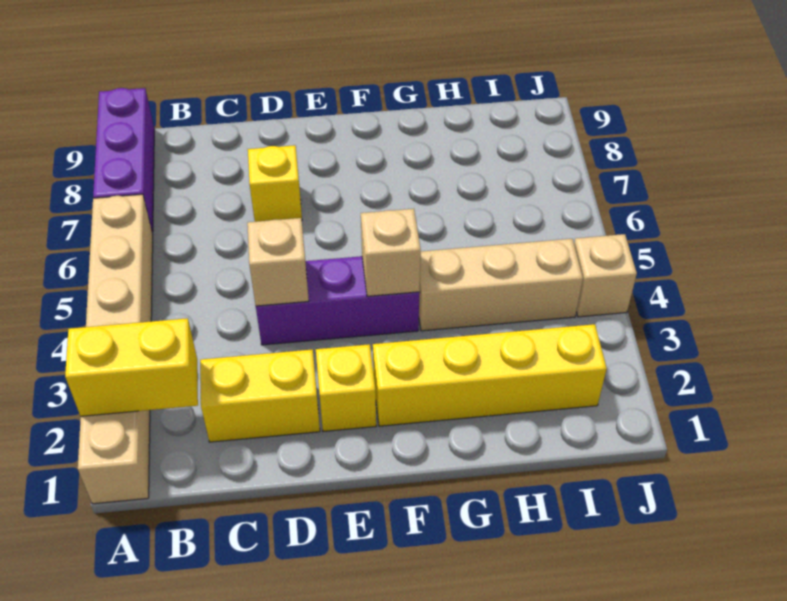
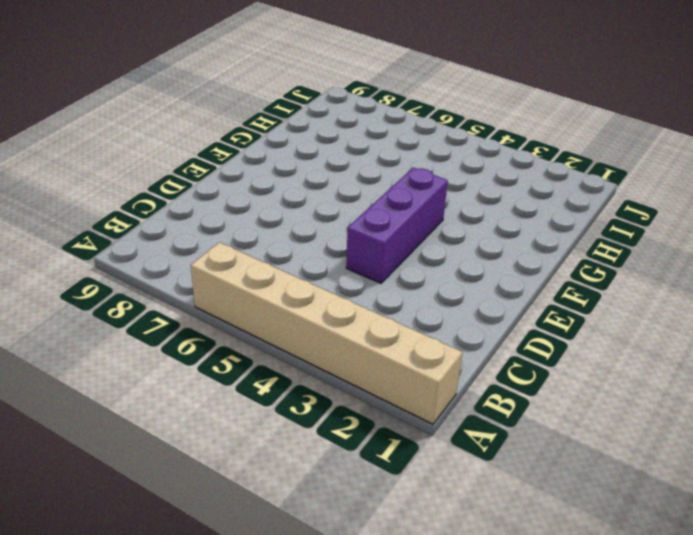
none -> purple brick A7:A9 level 1
none -> yellow brick C2:D2 level 1
none -> yellow brick D7 level 1

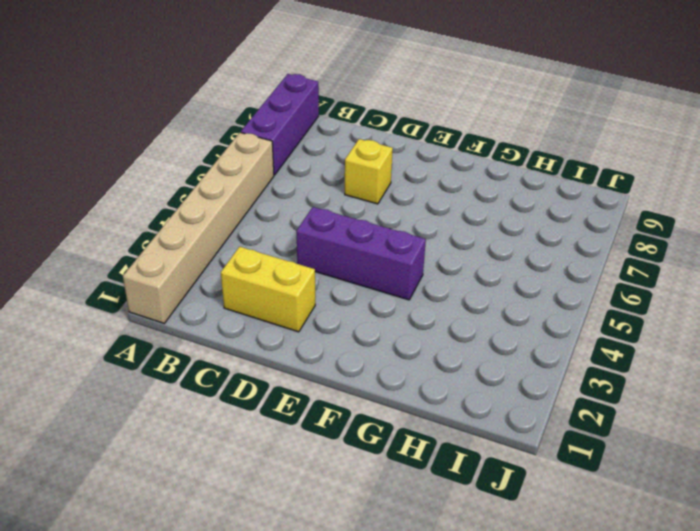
none -> yellow brick E2 level 1
none -> yellow brick F2:I2 level 1
none -> tan brick G4:I4 level 1

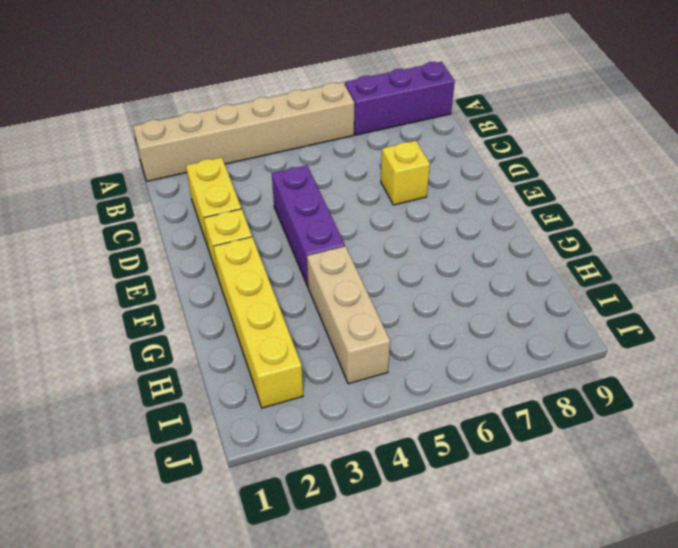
none -> tan brick J4 level 1
none -> yellow brick A2:B2 level 2
none -> tan brick D4 level 2

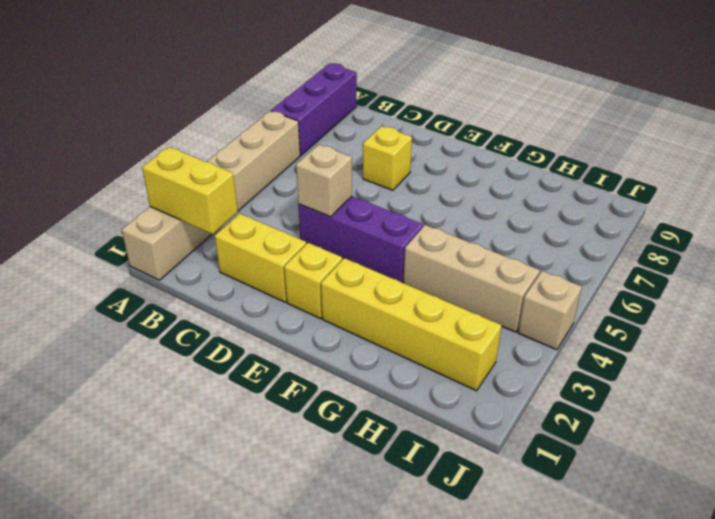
none -> tan brick F4 level 2

